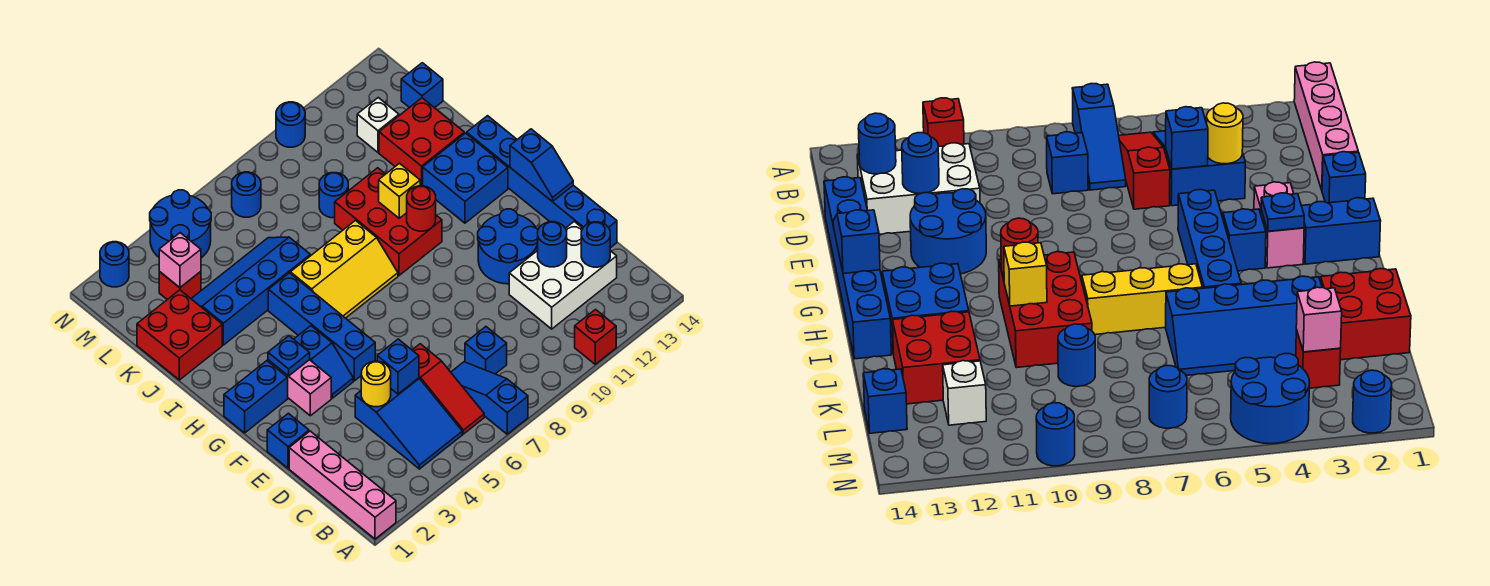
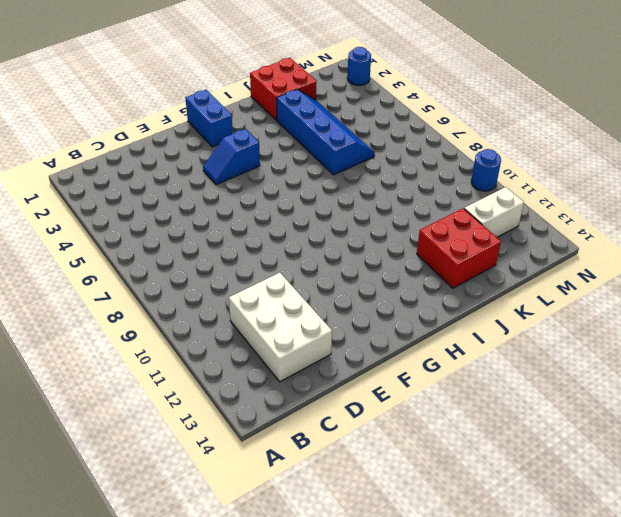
white brick L12:M12 level 1 -> white brick L12 level 1
none -> pink brick A1:D1 level 1
none -> blue slope A7:C7 level 1 top A
none -> red brick A11 level 1
none -> blue slope B4:D5 level 1 top D

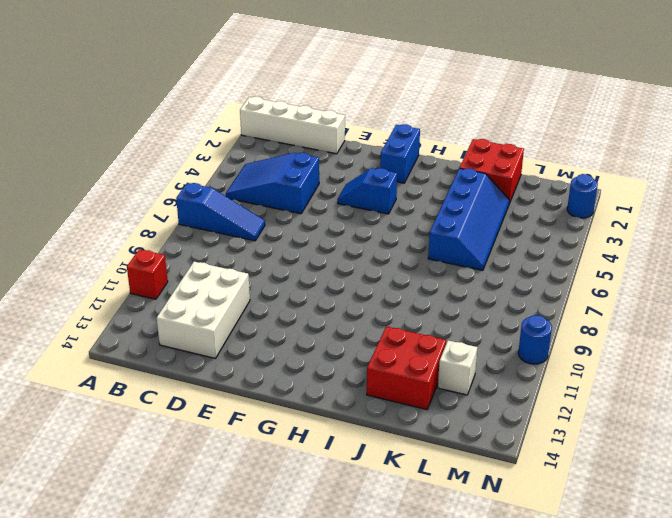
white brick A1:D1 level 1 -> pink brick A1:D1 level 1
none -> red slope B6:D6 level 1 top D
none -> blue brick C8 level 1
none -> blue brick D14:I14 level 1
none -> blue brick E1 level 1

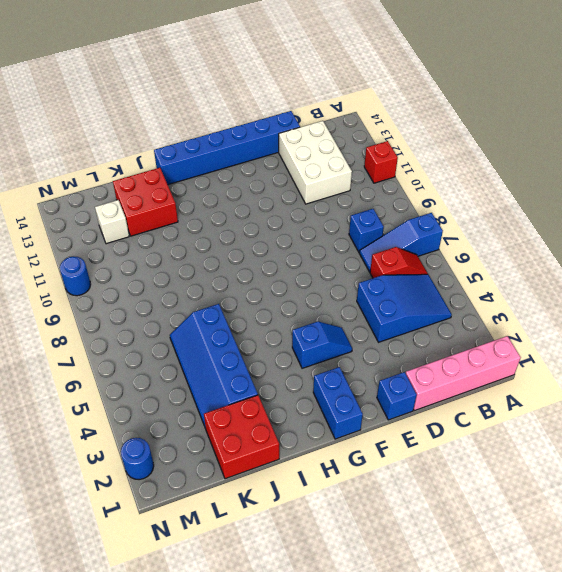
red slope B6:C6 level 1 top C -> red slope B6:D6 level 1 top D
none -> blue round brick E11:F12 level 1
none -> pink brick F3:G3 level 1
none -> blue brick F5:I5 level 1
none -> yellow slope H6:I8 level 1 top I

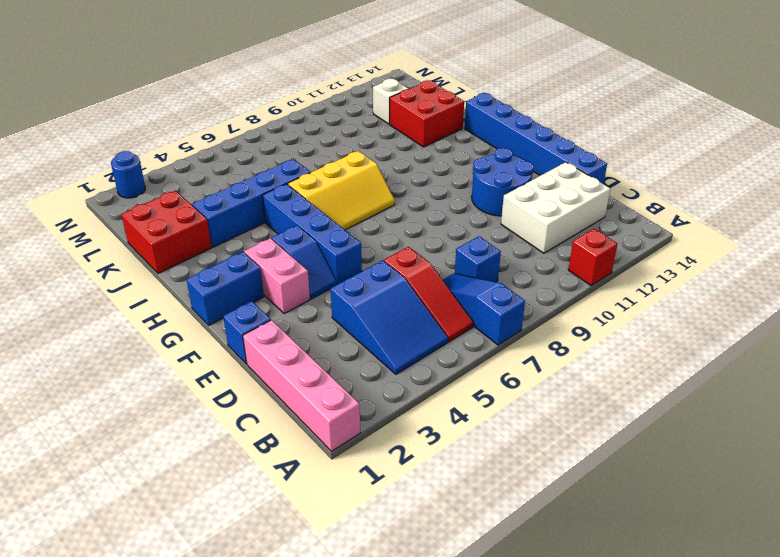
none -> red brick H9:J10 level 1
none -> blue brick H12:I13 level 1
none -> blue round brick K9 level 1
none -> red brick L3 level 1

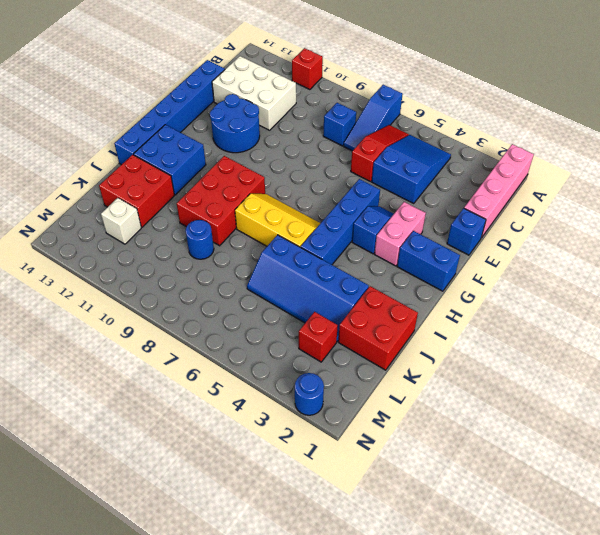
none -> blue brick L14 level 1
none -> blue round brick M4:N5 level 1
none -> blue round brick M7 level 1
none -> blue round brick N10 level 1

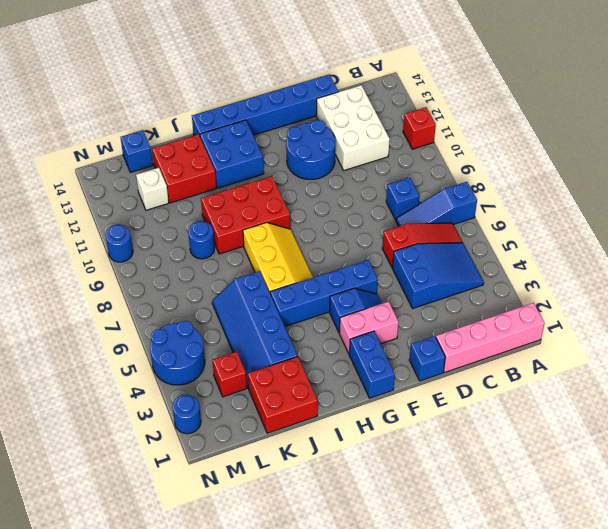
none -> blue round brick M7 level 1
none -> blue round brick C13 level 2
none -> yellow round brick D4 level 2
none -> blue brick D5 level 2

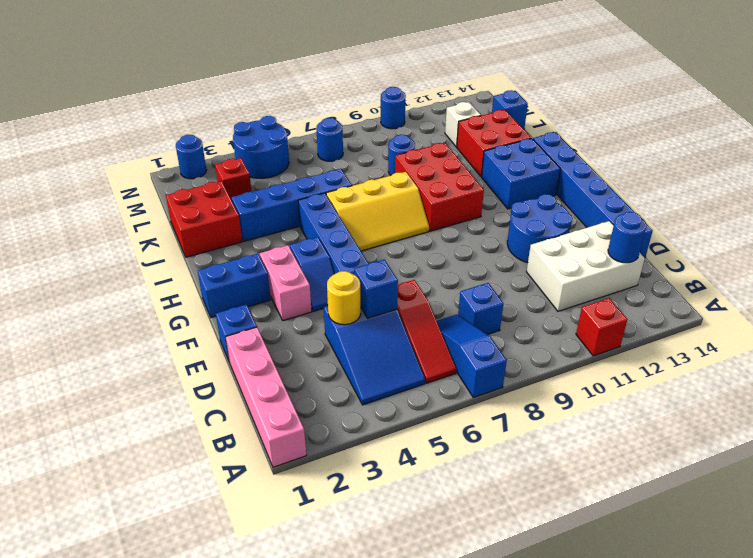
none -> blue round brick D12 level 2
none -> blue slope F14:G14 level 2 top G
none -> blue plate G3 level 2
none -> red round brick H10 level 2

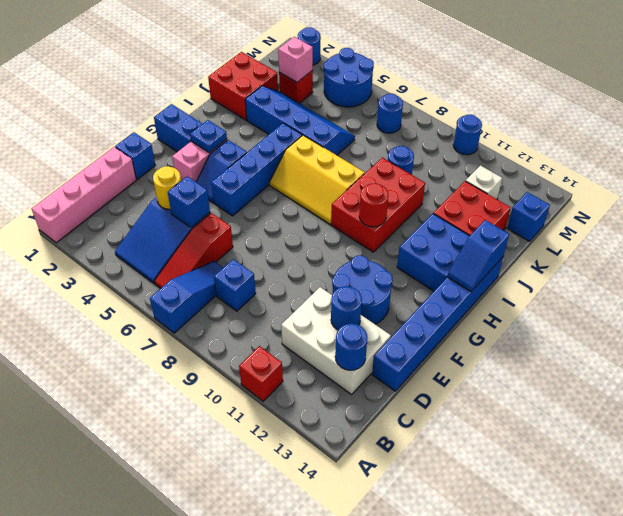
blue slope H14:I14 level 2 top I -> blue slope F14:G14 level 2 top G
none -> yellow brick I10 level 2

